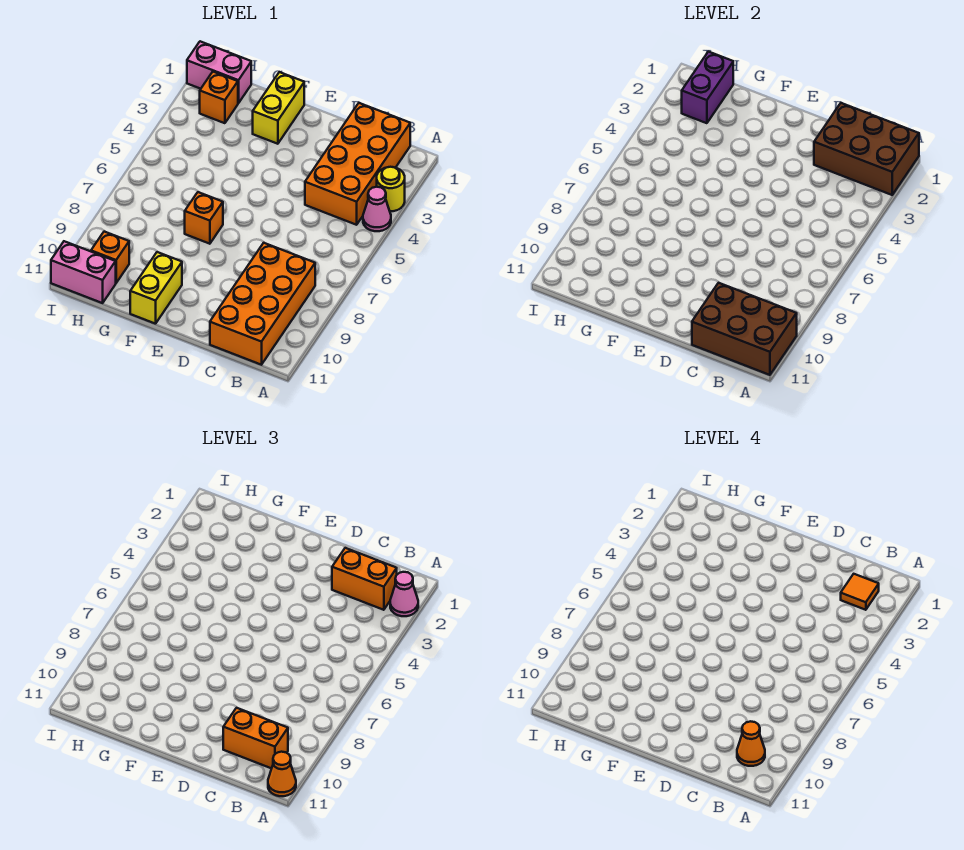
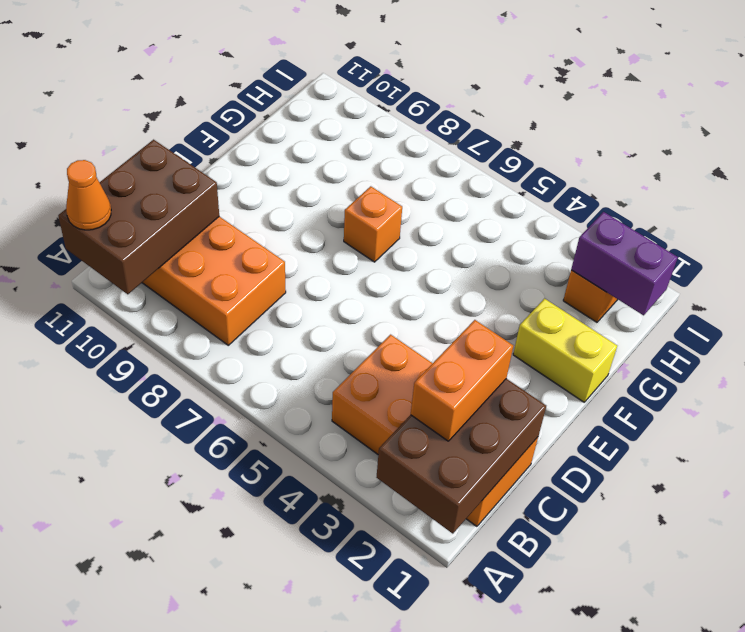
none -> yellow round brick A3 level 1
none -> pink cone A4 level 1
none -> yellow brick F10:F11 level 1

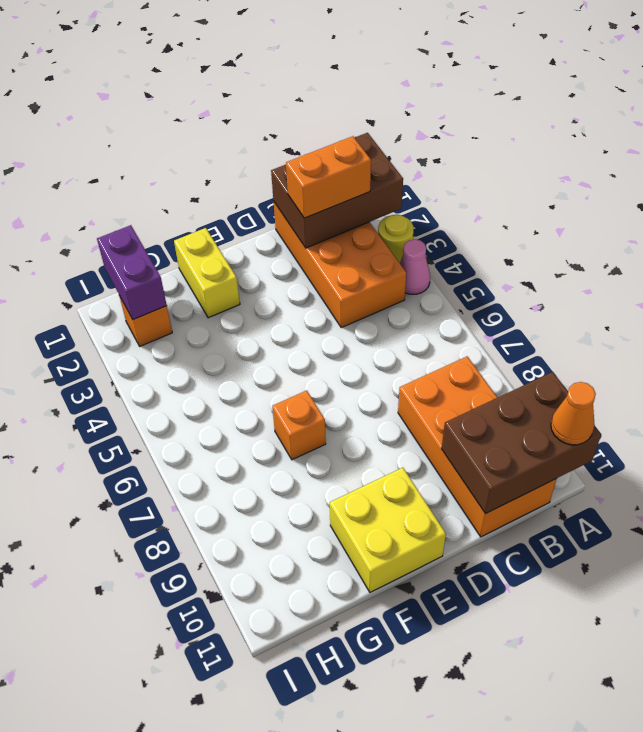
yellow brick E10:F11 level 1 -> yellow brick F10:F11 level 1
none -> pink brick H1:I1 level 1
none -> orange brick H10 level 1
none -> pink brick H11:I11 level 1

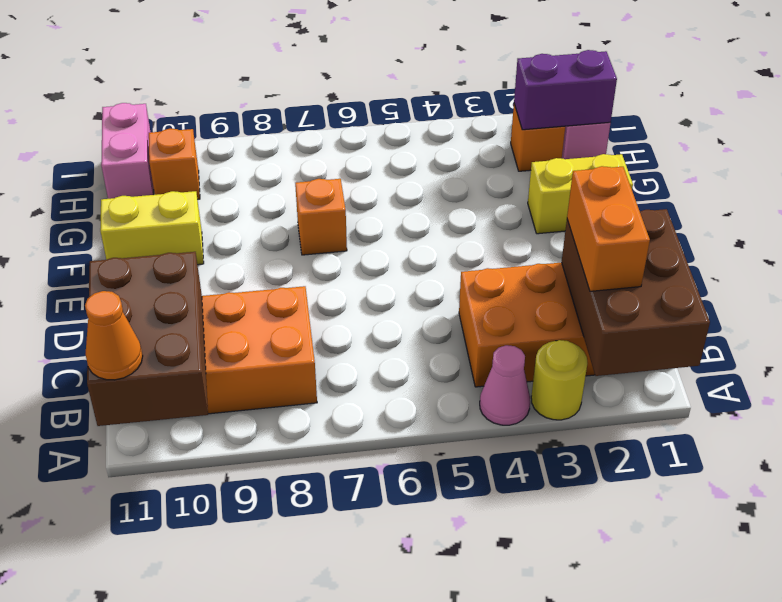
none -> pink cone A2 level 3
none -> orange brick B10:C10 level 3
none -> orange tile B2 level 4

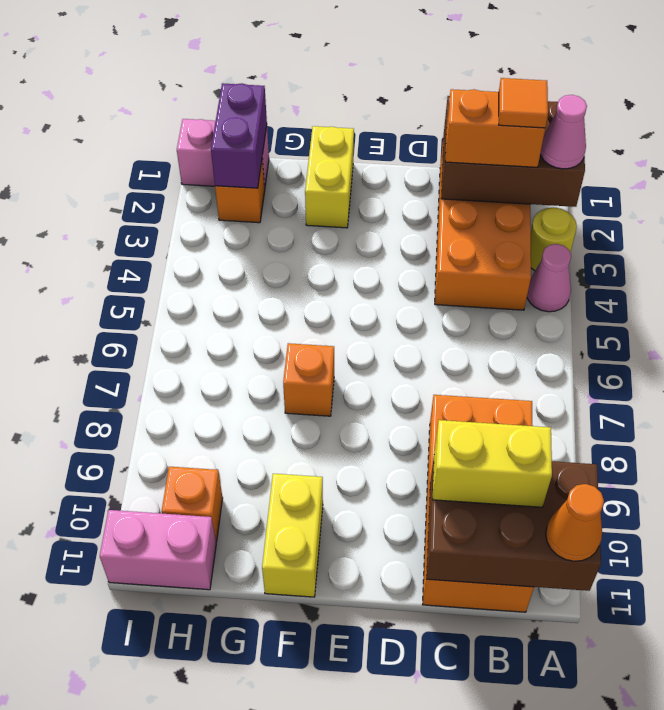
yellow brick B10:C10 level 3 -> orange brick B10:C10 level 3
none -> orange cone B10 level 4

